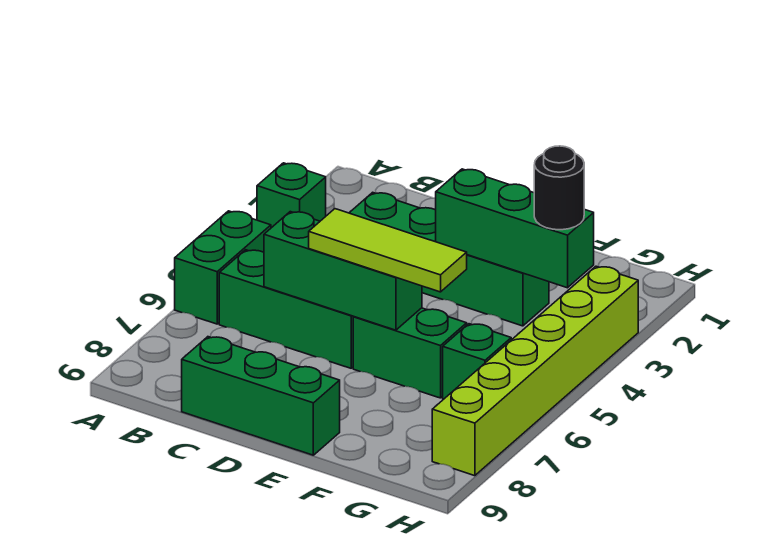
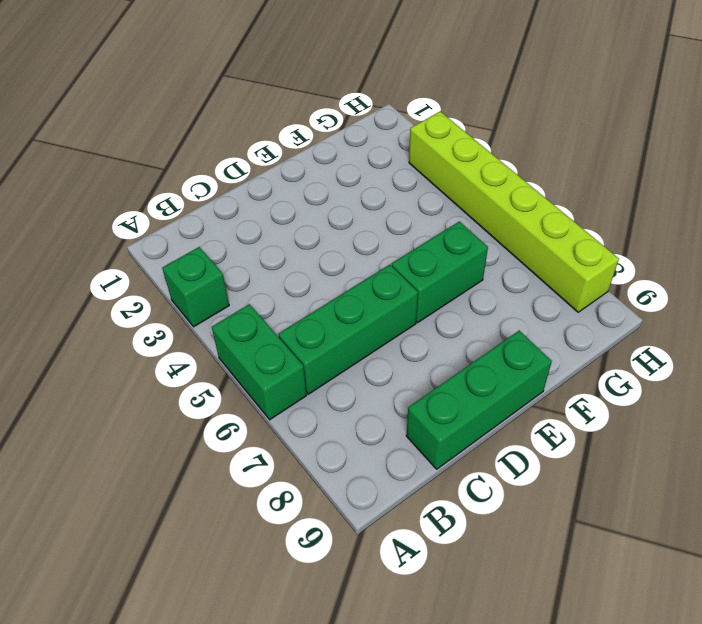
none -> green brick C3:F3 level 1
none -> green brick G6 level 1
none -> green brick C6:E6 level 2

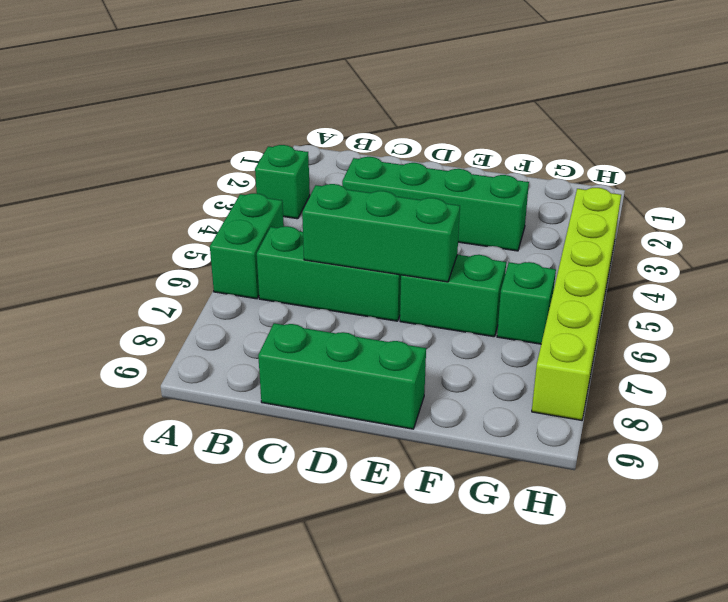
none -> green brick E3:G3 level 2
none -> lime tile D6:F6 level 3
none -> black round brick G3 level 3

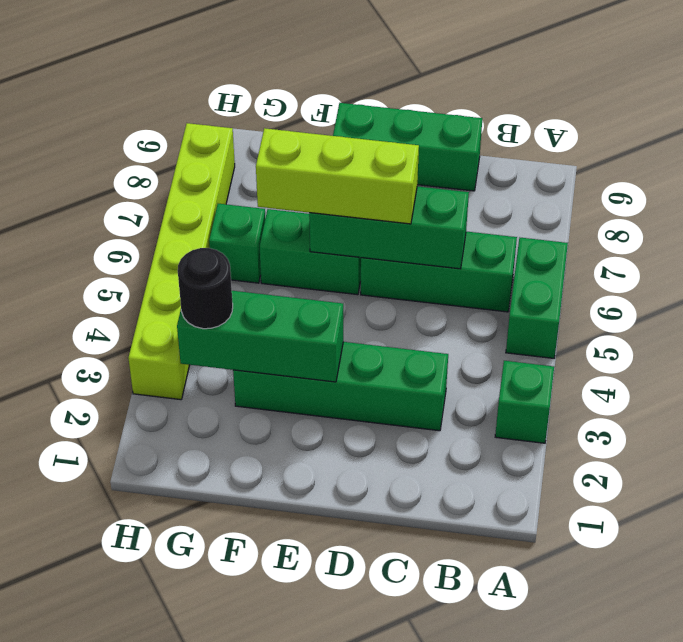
lime brick D6:F6 level 3 -> lime tile D6:F6 level 3

